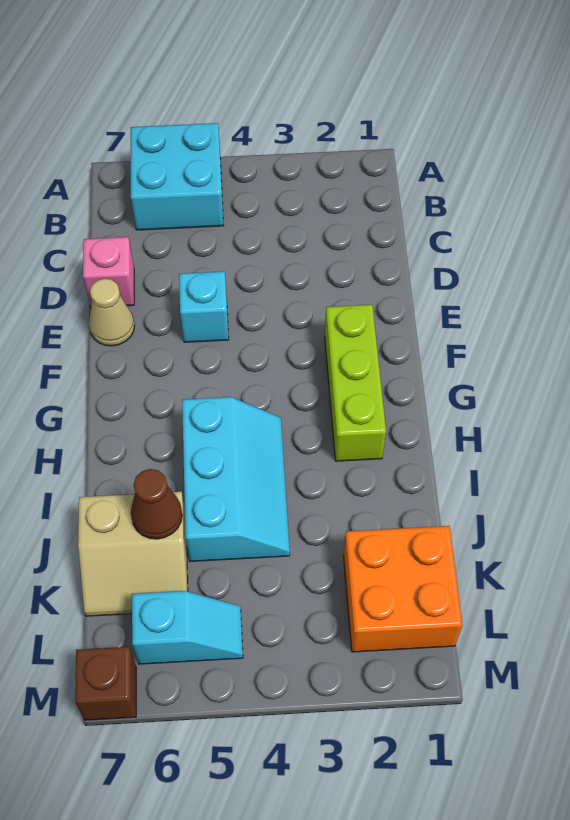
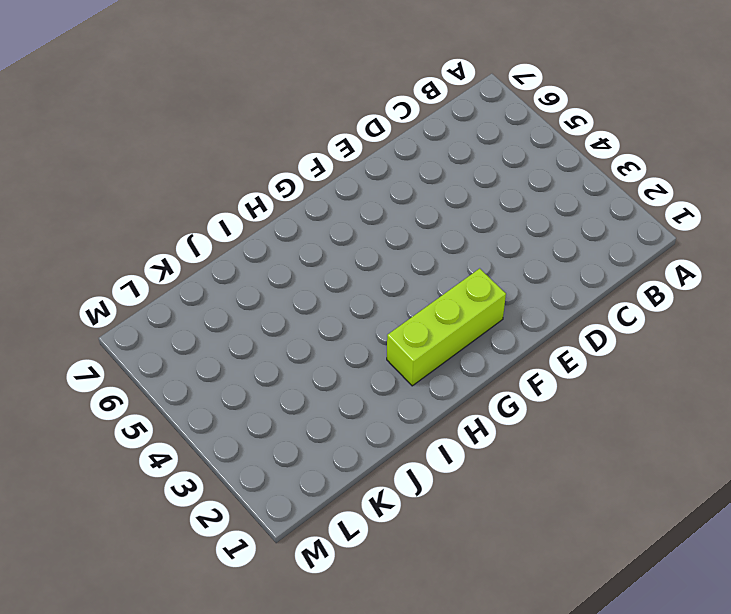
none -> cyan brick A5:B6 level 1
none -> pink brick D7 level 1

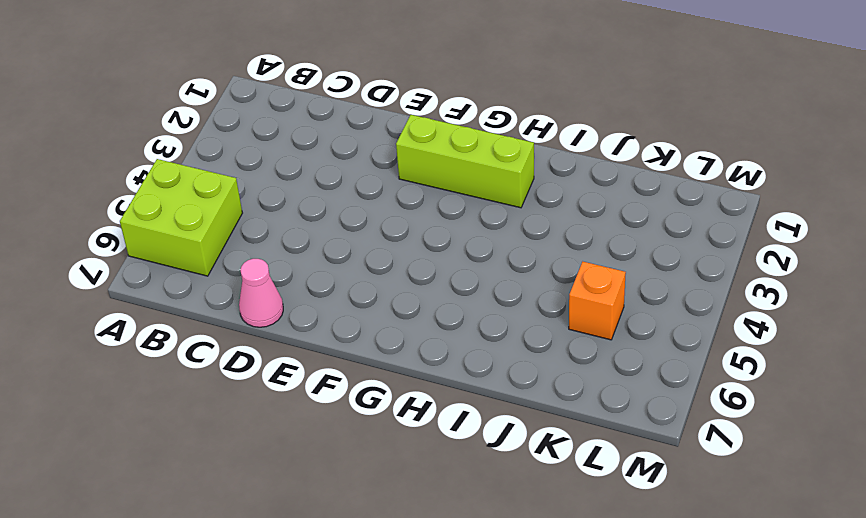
lime brick A5:B6 level 1 -> cyan brick A5:B6 level 1
pink cone D7 level 1 -> pink brick D7 level 1
orange brick K5 level 1 -> none
none -> cyan brick E5 level 1
none -> tan cone E7 level 1

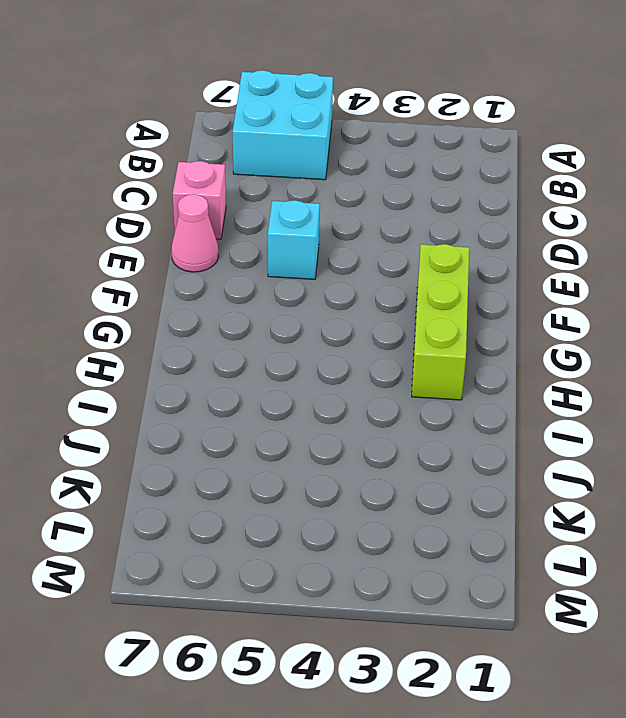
pink cone E7 level 1 -> tan cone E7 level 1
none -> cyan slope H4:J5 level 1 top 5
none -> tan slope J6:K7 level 1 top J

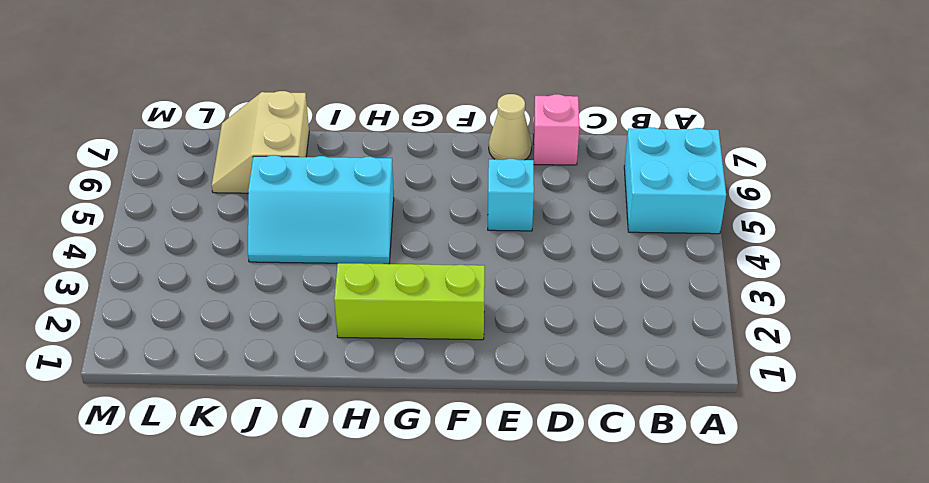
none -> orange brick K1:L2 level 1
none -> cyan slope L5:L6 level 1 top 6

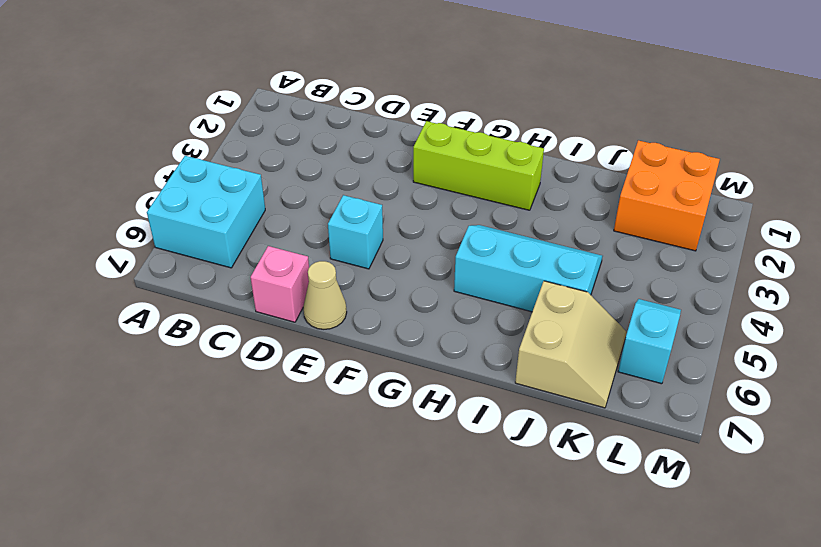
none -> brown brick M7 level 1
none -> brown cone J6 level 2

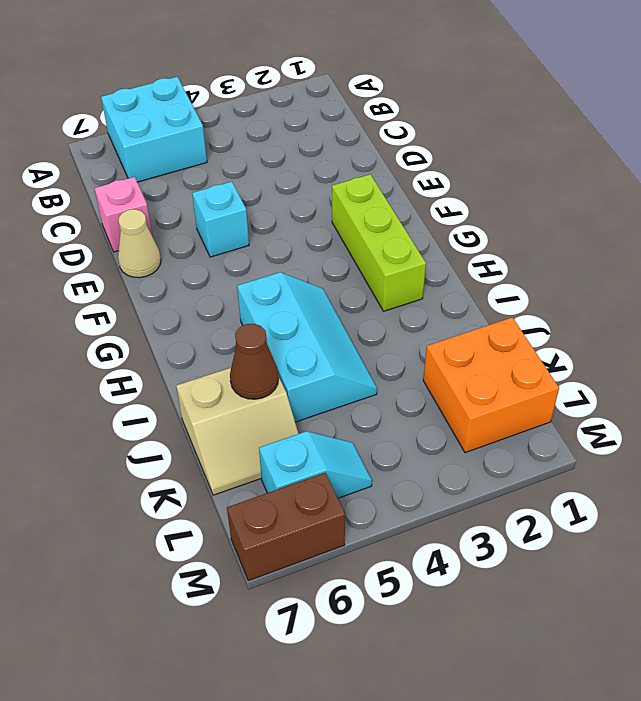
brown brick M6:M7 level 1 -> brown brick M7 level 1

